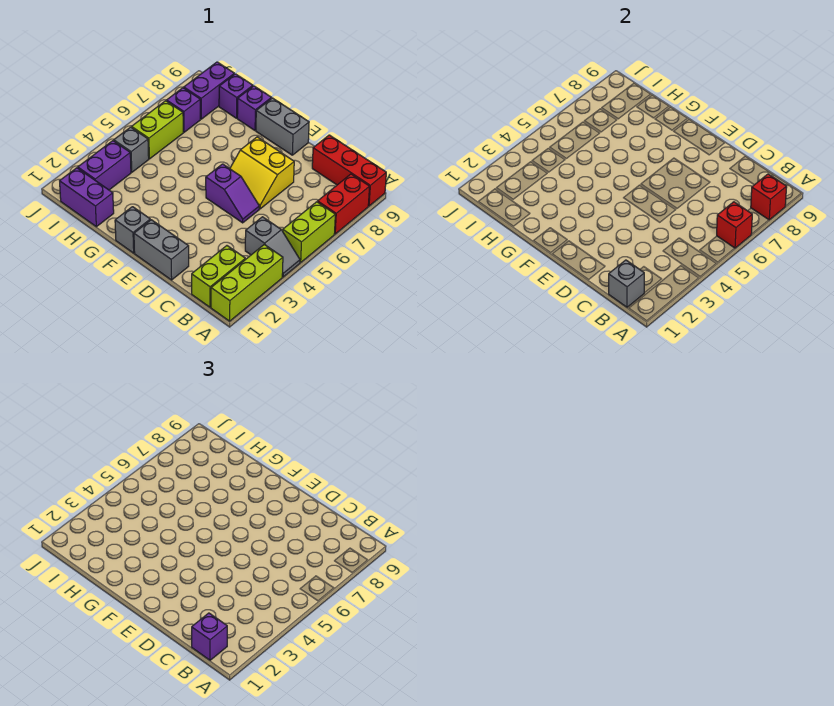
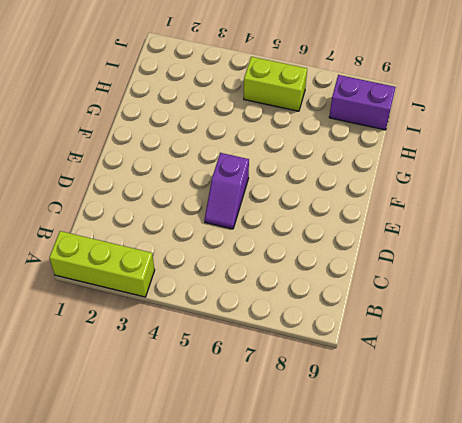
none -> grey slope A4:B4 level 1 top B
none -> lime brick A5:A6 level 1
none -> red brick A7:A8 level 1

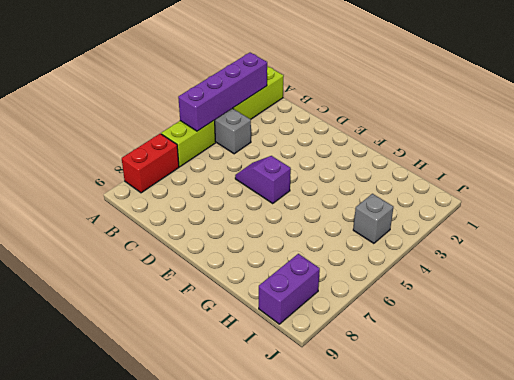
purple brick A2:A5 level 2 -> none
none -> red brick A9:C9 level 1
none -> lime brick B1:B2 level 1
none -> grey brick D1:E1 level 1

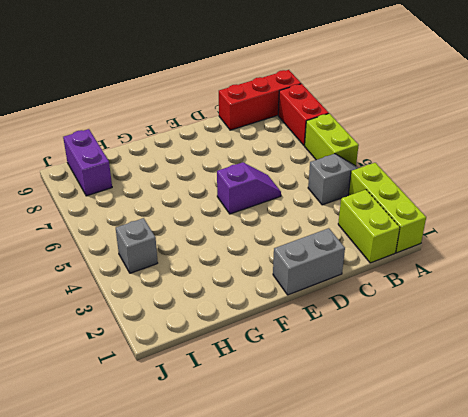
none -> yellow slope D6:E7 level 1 top 7
none -> grey brick E9:F9 level 1
none -> grey brick F1 level 1

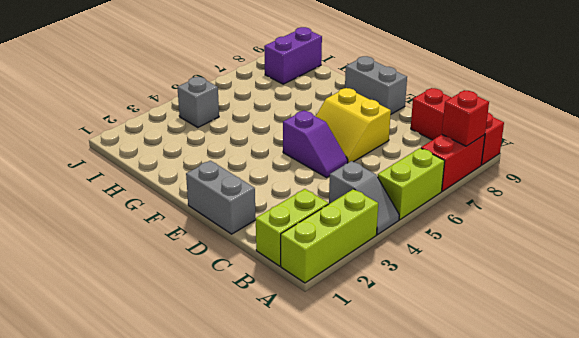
none -> grey brick F1 level 1
none -> purple brick G9 level 1
none -> purple brick H1:I1 level 1

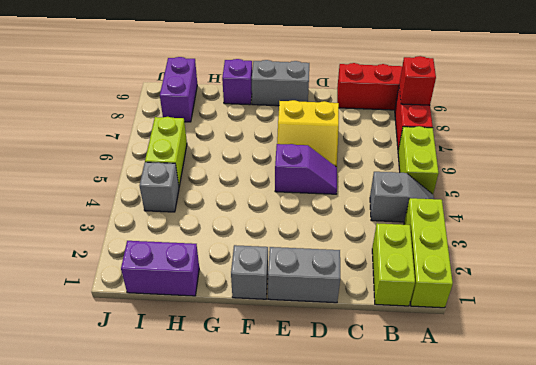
none -> purple brick H9 level 1
none -> purple brick I2:I3 level 1
none -> purple brick I7 level 1

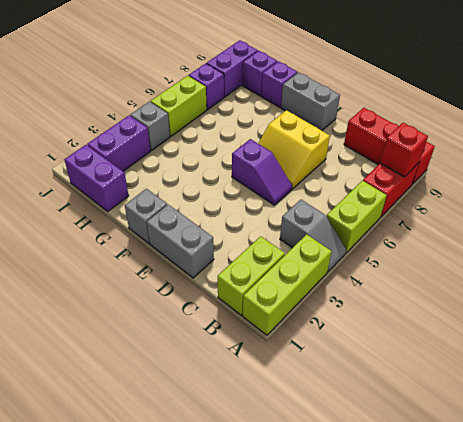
none -> red brick A6 level 2
none -> grey brick B1 level 2
none -> purple brick B1 level 3

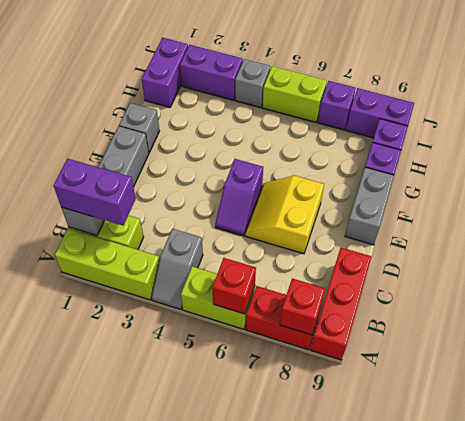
purple brick B1:B2 level 3 -> purple brick B1 level 3

